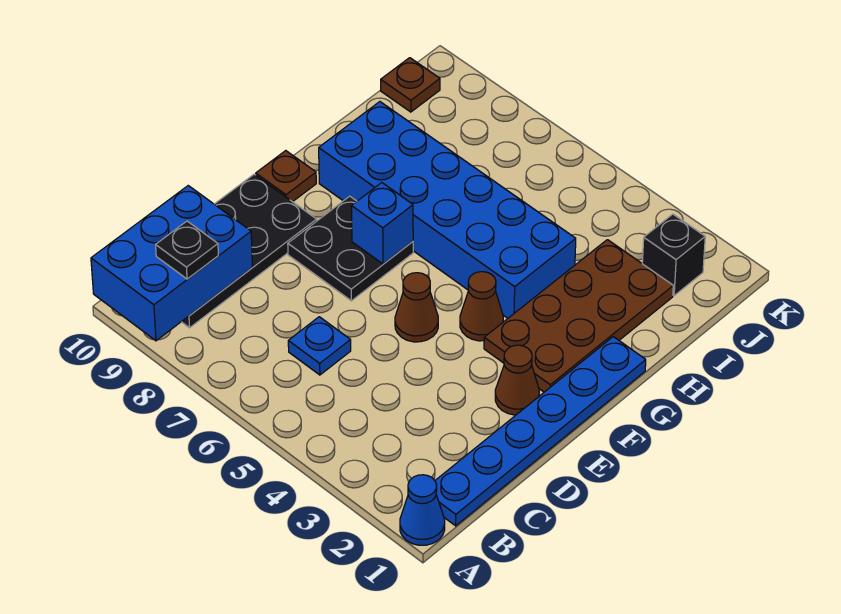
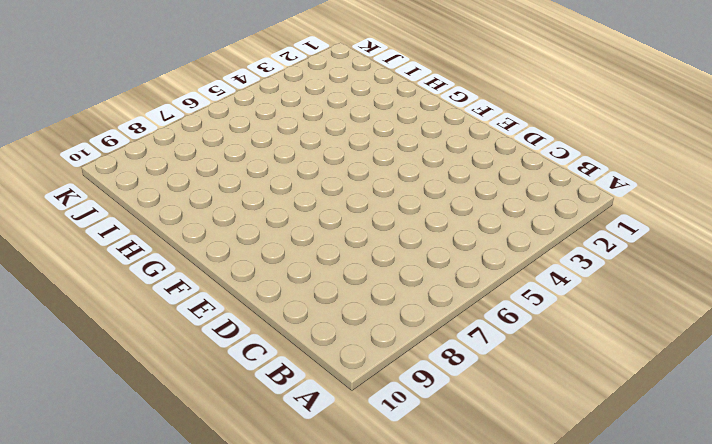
none -> blue cone A1 level 1
none -> blue plate B1:G1 level 1
none -> black plate B9:E10 level 1

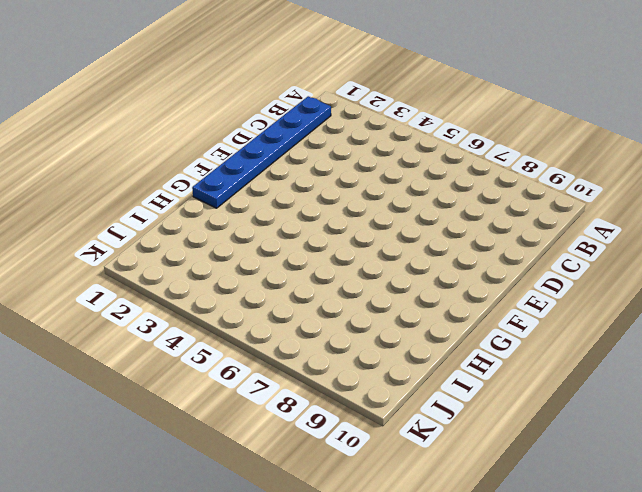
none -> blue cone A1 level 1
none -> black plate B9:E10 level 1
none -> blue plate C6 level 1

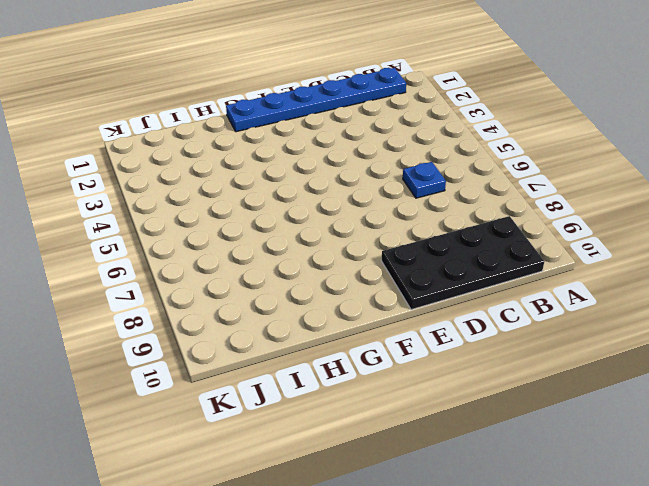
none -> blue cone A1 level 1
none -> brown cone E2 level 1
none -> brown cone E5 level 1

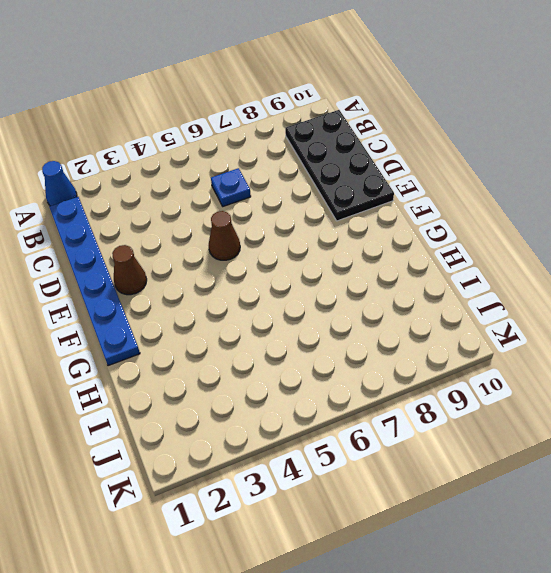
none -> black plate E7:F8 level 1
none -> brown plate F2:I3 level 1
none -> brown cone F4 level 1

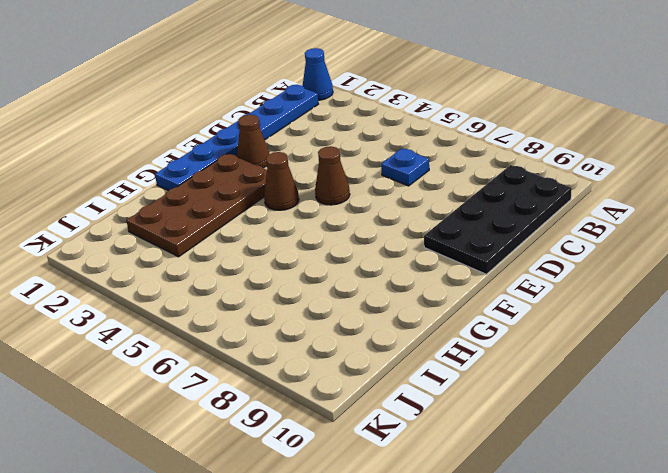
none -> black plate E7:F8 level 1
none -> brown plate F10 level 1
none -> blue brick G4:H9 level 1

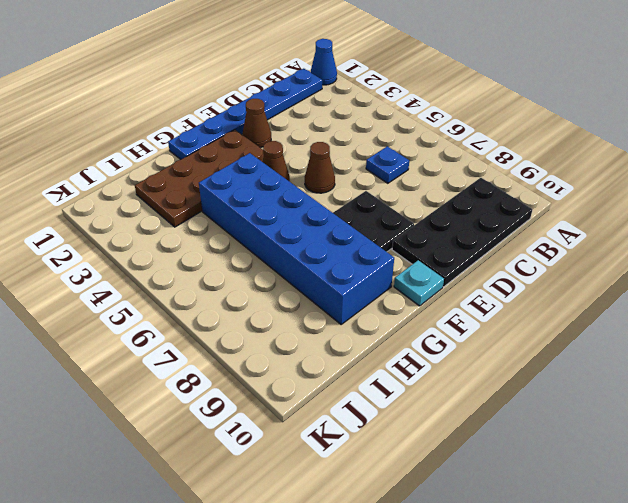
cyan plate F10 level 1 -> brown plate F10 level 1
none -> black brick J2 level 1
none -> brown plate J10 level 1
none -> blue brick A9:C10 level 2

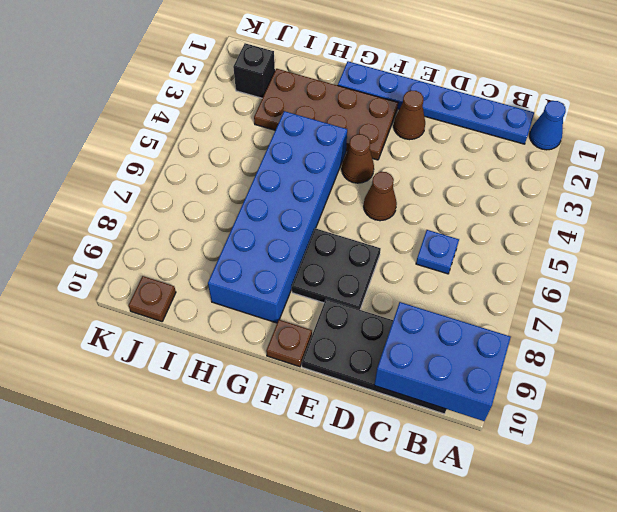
none -> blue brick F7 level 2
none -> black plate B9 level 3

